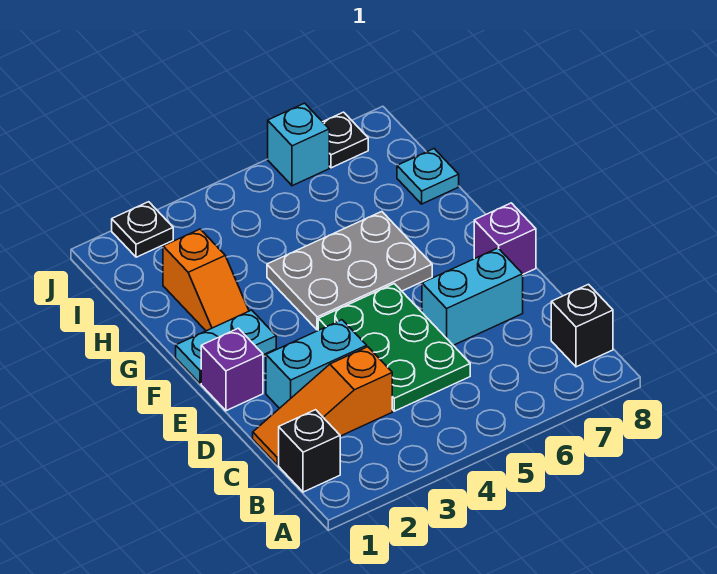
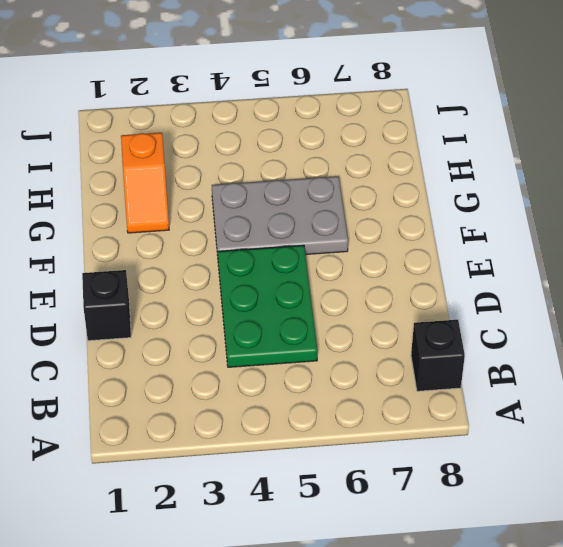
black brick D1 level 1 -> black brick B1 level 1
none -> orange slope C1:C3 level 1 top 3
none -> cyan brick D2:D3 level 1
none -> cyan brick D6:D7 level 1

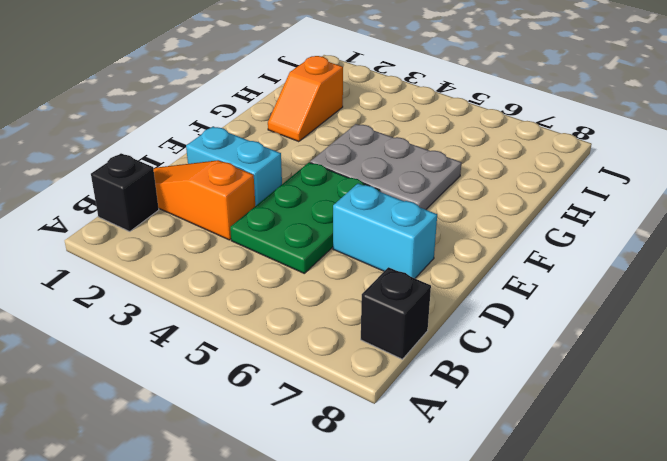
none -> purple brick E1 level 1
none -> purple brick E8 level 1
none -> cyan plate F1:F2 level 1

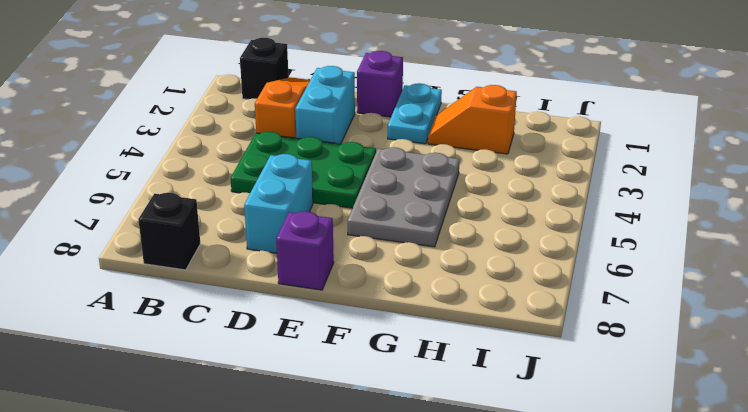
none -> cyan plate H8 level 1
none -> black plate J2 level 1
none -> cyan brick J6 level 1

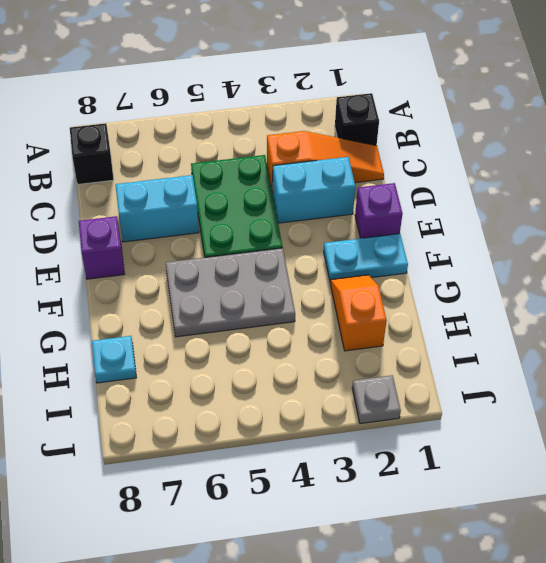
grey plate J2 level 1 -> black plate J2 level 1
none -> cyan brick J6 level 1
none -> black plate J7 level 1

